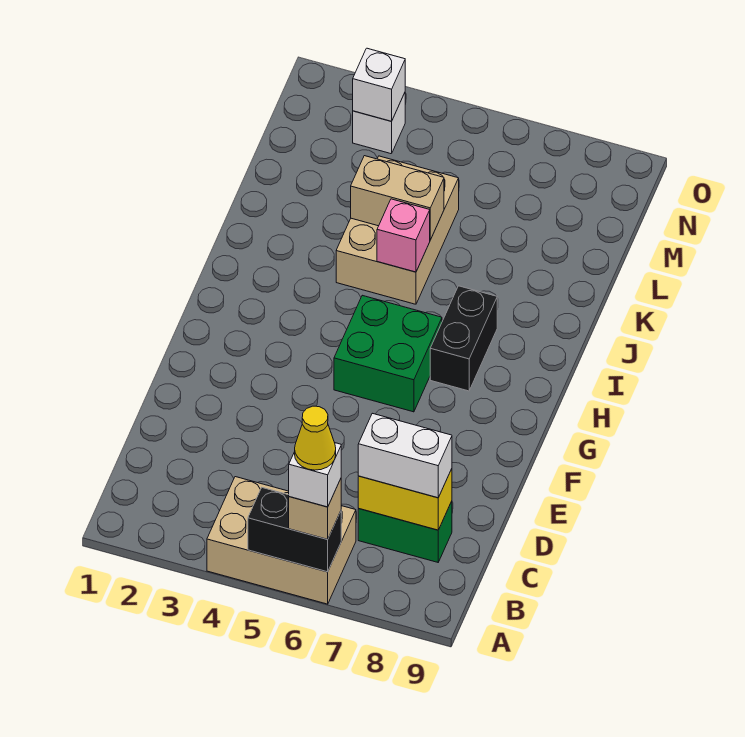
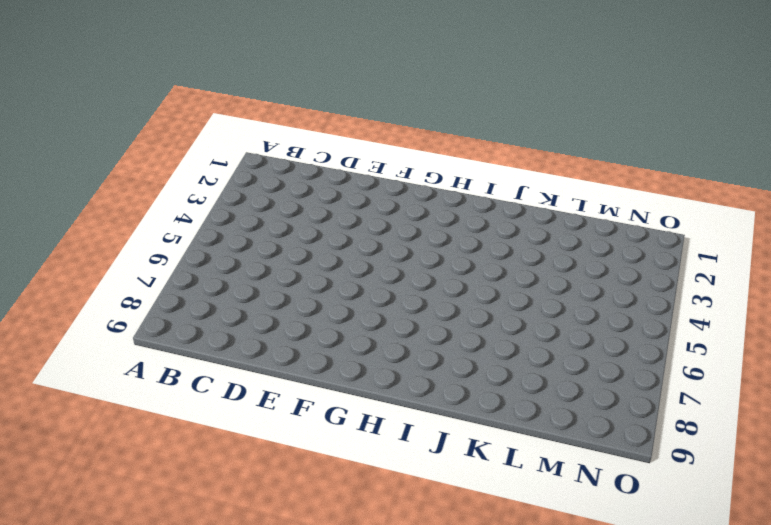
none -> tan brick A4:B6 level 1
none -> green brick C7:C8 level 1
none -> green brick G5:H6 level 1

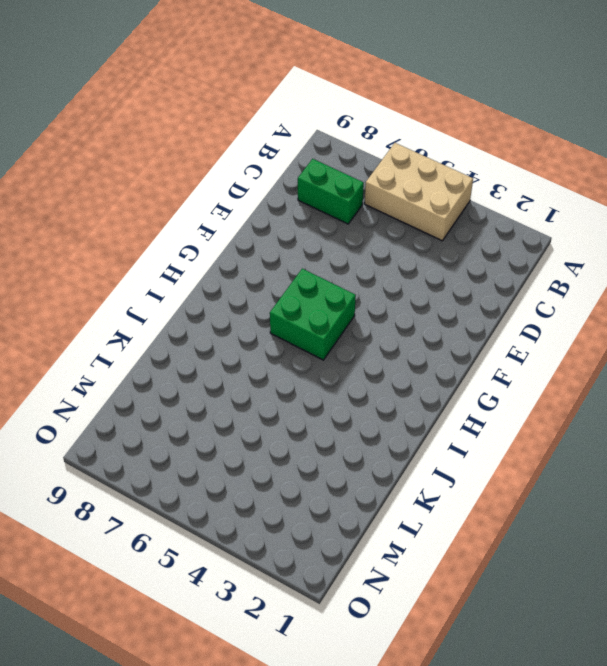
none -> black brick H7:I7 level 1
none -> tan brick J4:L5 level 1
none -> white brick N3 level 1

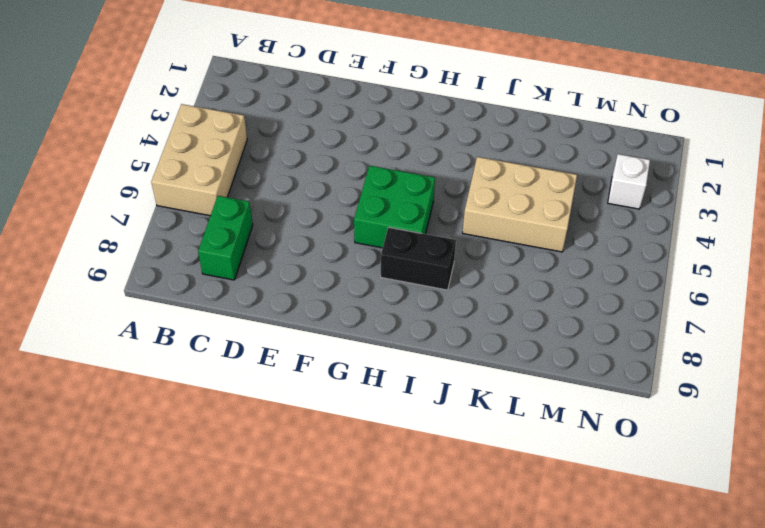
none -> black brick A5:A6 level 2
none -> yellow brick C7:C8 level 2
none -> pink brick J5 level 2

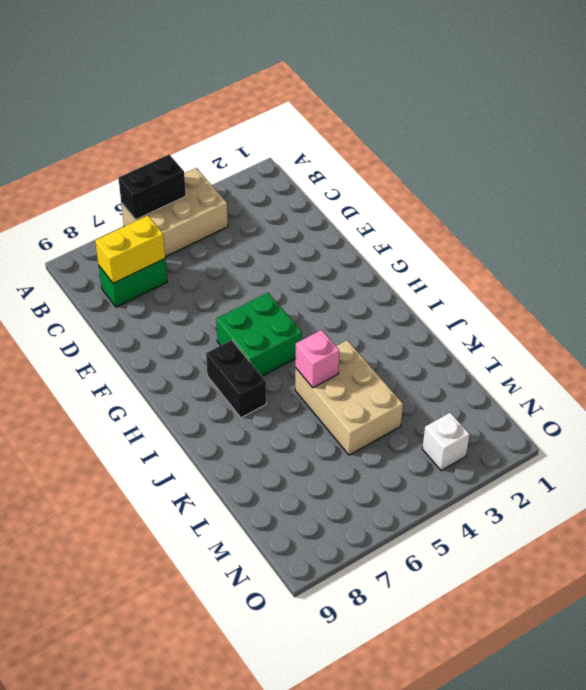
none -> tan brick K4:K5 level 2
none -> white brick N3 level 2
none -> tan brick A6 level 3

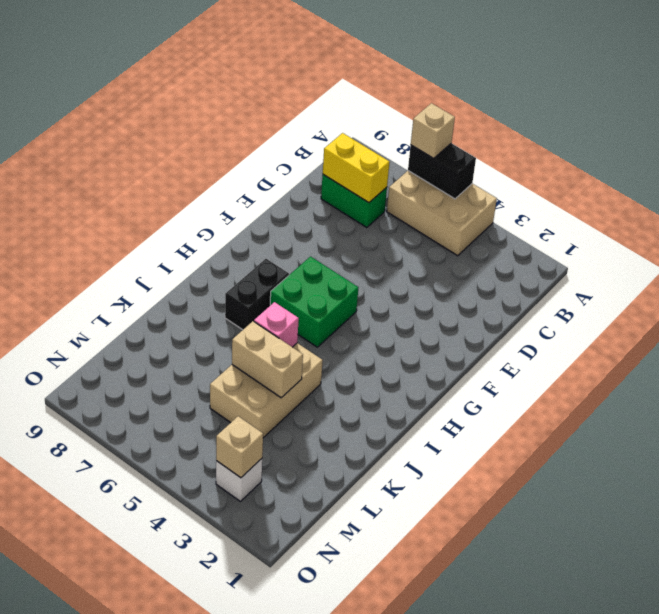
tan brick N3 level 2 -> white brick N3 level 2
none -> white brick C7:C8 level 3
none -> white brick A6 level 4
none -> yellow cone A6 level 5

